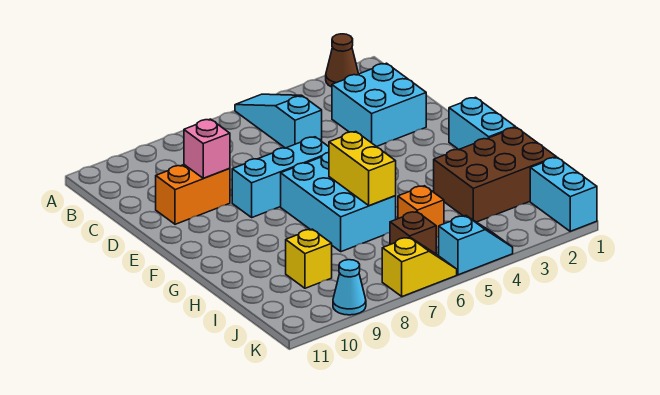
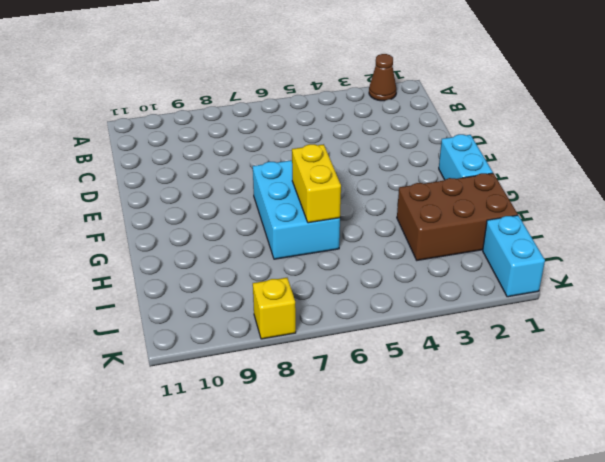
yellow brick K8 level 1 -> yellow brick I9 level 1
none -> cyan slope A5:C5 level 1 top C
none -> cyan brick C2:D3 level 1
none -> orange brick D9:D10 level 1

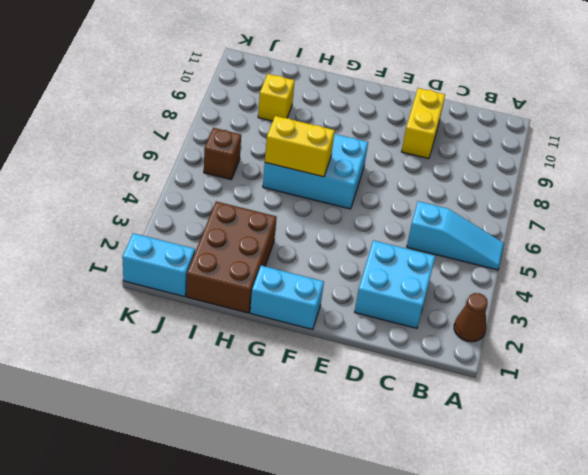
yellow brick D9:D10 level 1 -> orange brick D9:D10 level 1
none -> cyan brick E6:E8 level 1
none -> orange brick I5 level 1
none -> cyan slope K4:K5 level 1 top 5

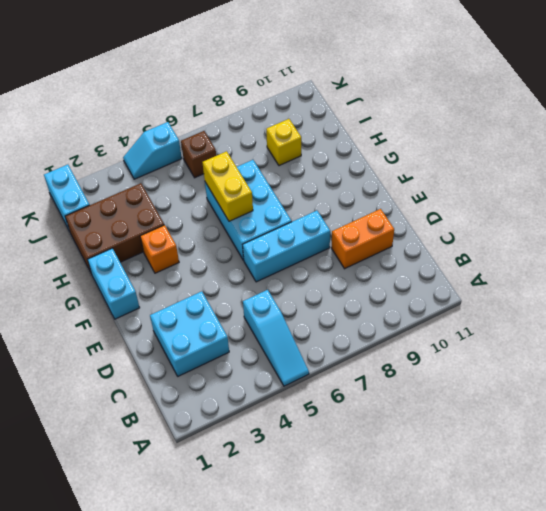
orange brick G3 level 1 -> orange brick I5 level 1
none -> brown cone A2 level 1
none -> yellow slope K6:K7 level 1 top 7
none -> cyan cone K9 level 1

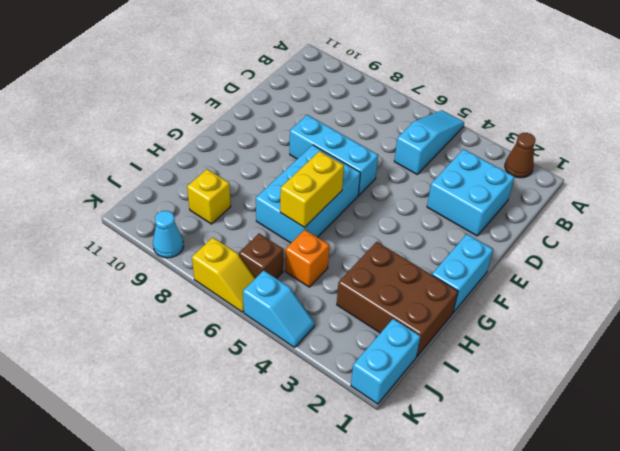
none -> orange brick D9:D10 level 1
none -> pink brick D9 level 2

